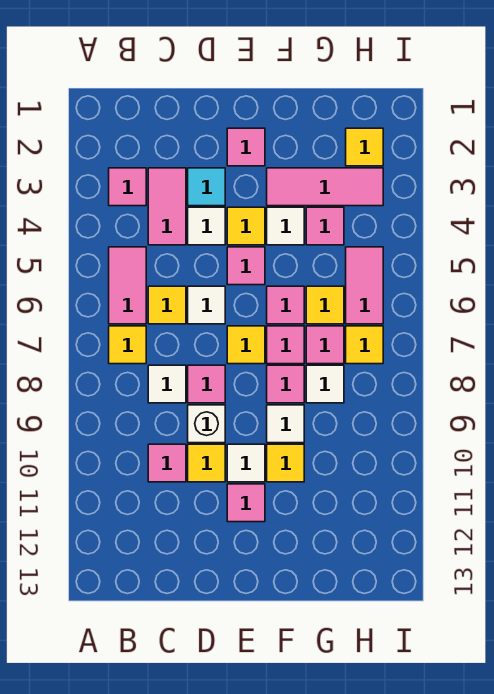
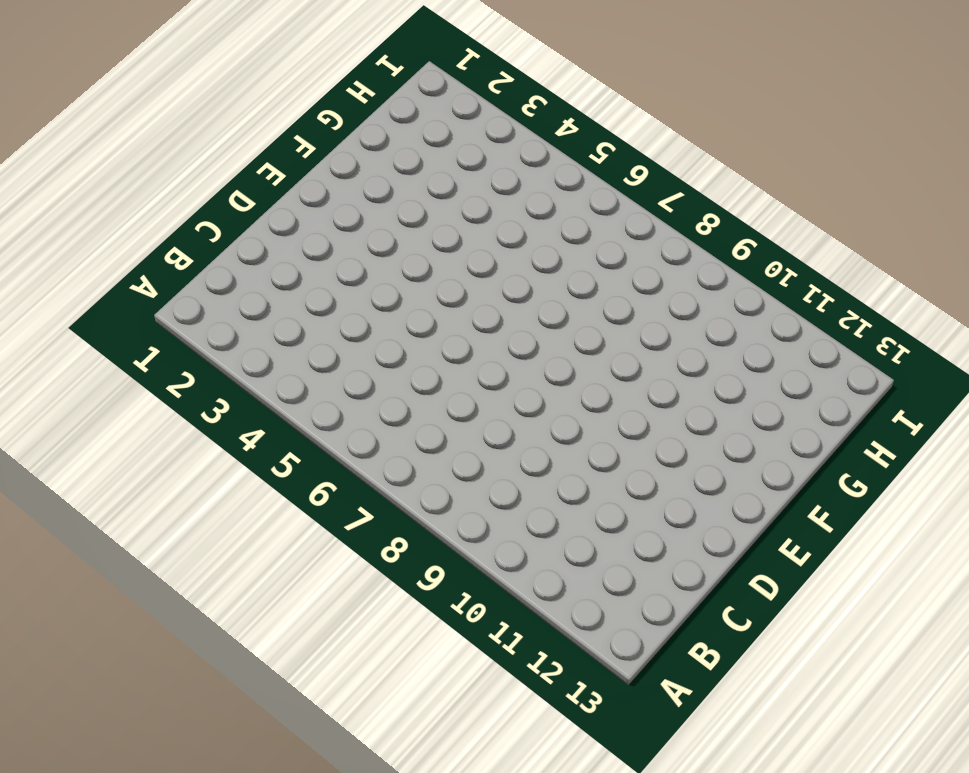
none -> pink tile B3 level 1
none -> pink tile B5:B6 level 1
none -> yellow tile B7 level 1
none -> pink tile C3:C4 level 1

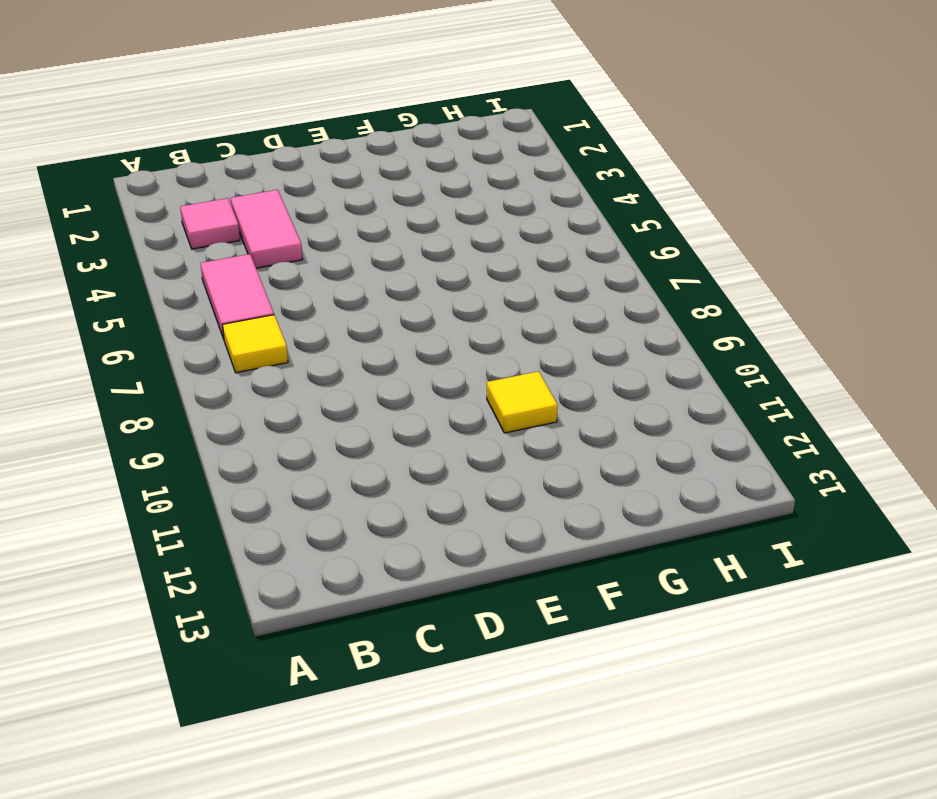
none -> yellow tile C6 level 1
none -> white tile C8 level 1
none -> pink tile C10 level 1
none -> cyan tile D3 level 1

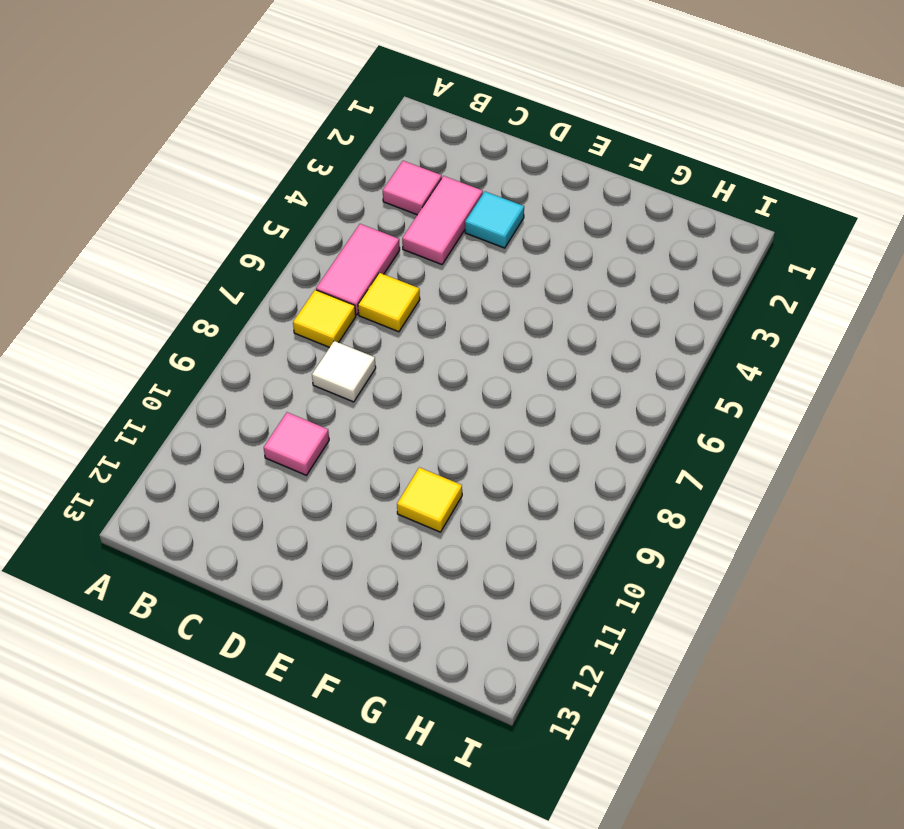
none -> white tile D4 level 1
none -> white tile D6 level 1
none -> pink tile D8 level 1
none -> white brick D9 level 1

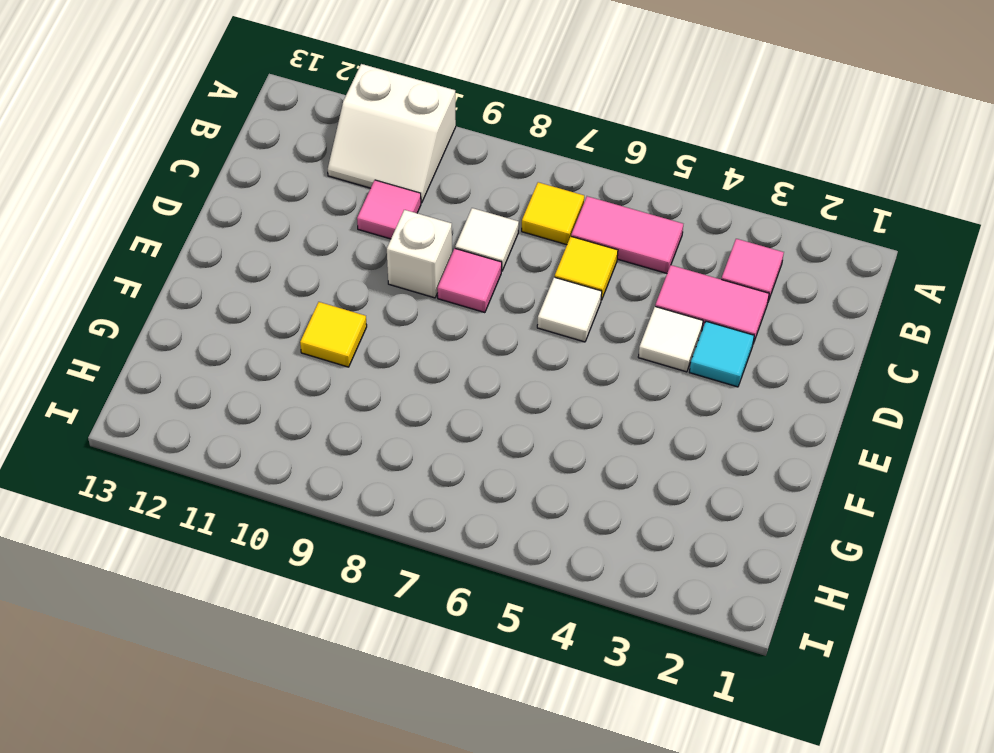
white slope A10:B11 level 1 top A -> none
none -> yellow tile D10 level 1
none -> pink tile E2 level 1
none -> yellow tile E4 level 1
none -> pink tile E5 level 1

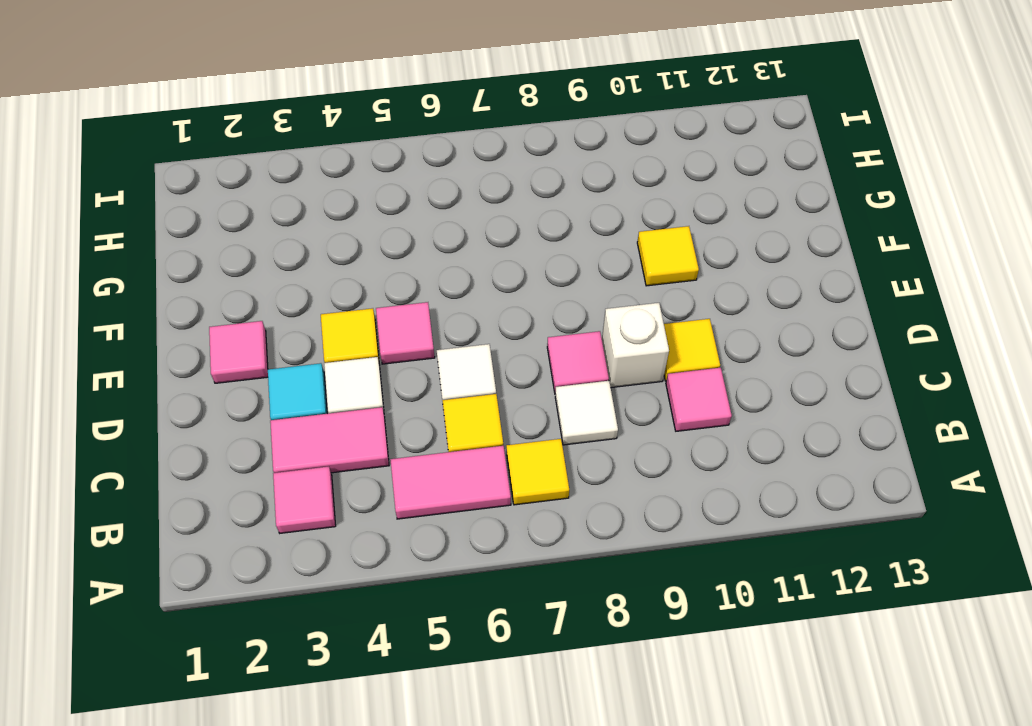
none -> yellow tile E7 level 1
none -> white tile E10 level 1
none -> pink tile E11 level 1
none -> pink tile F3:H3 level 1

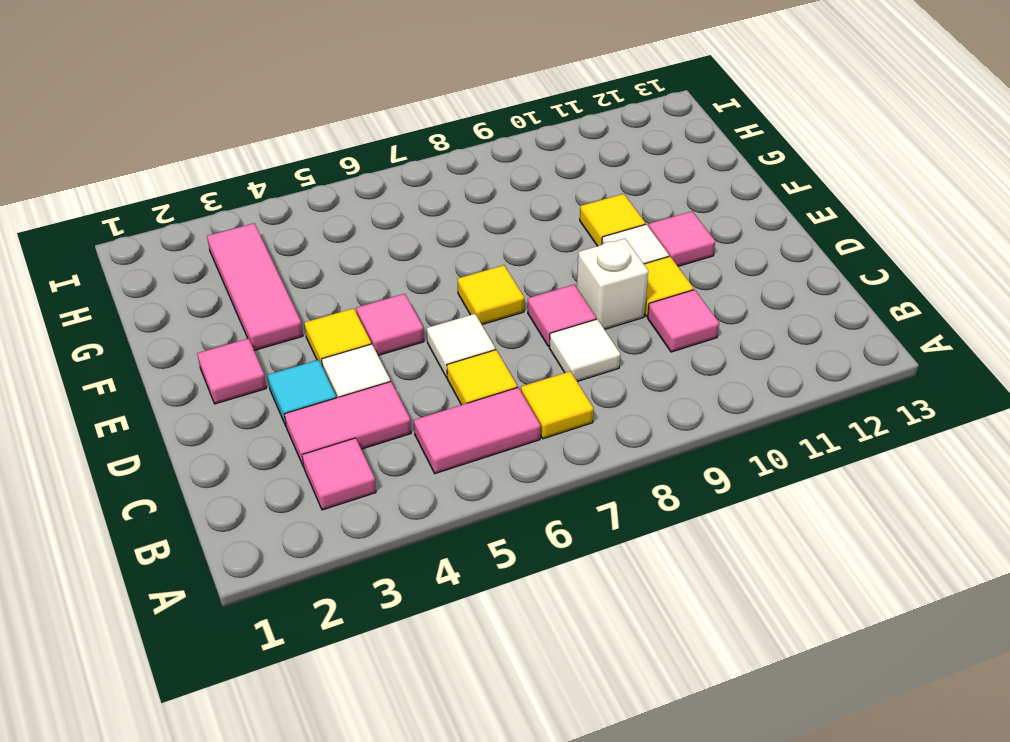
none -> white tile F4 level 1
none -> pink tile F6 level 1
none -> pink tile F7 level 1
none -> pink tile F8 level 1

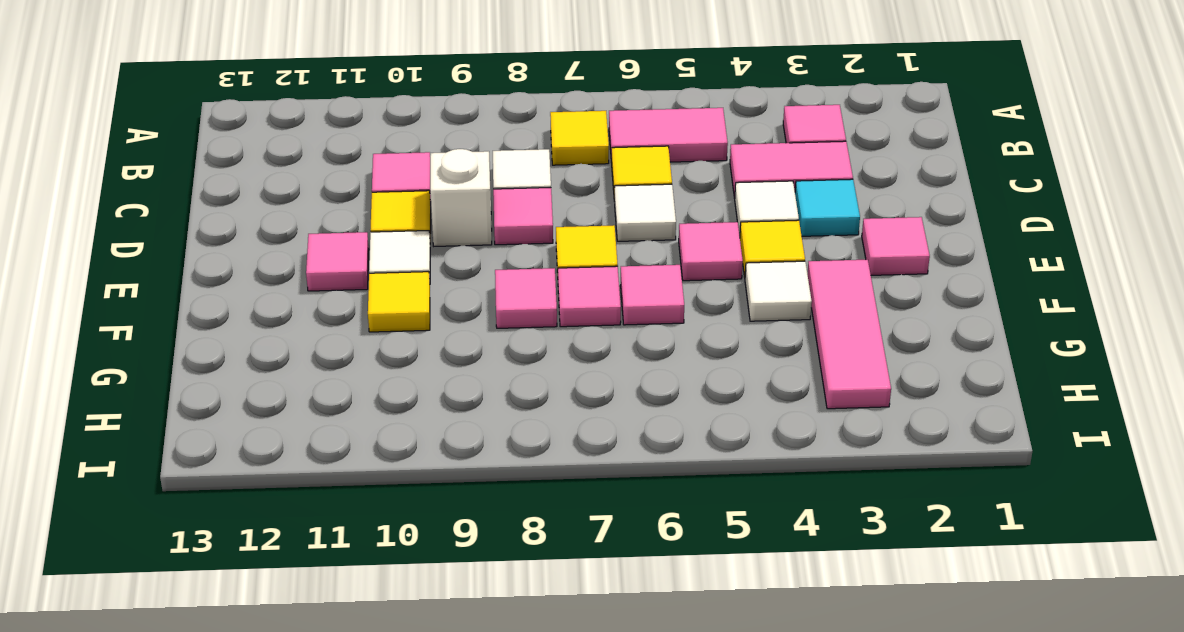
none -> white tile F9 level 1
none -> pink tile G4 level 1
none -> yellow tile G6 level 1
none -> pink tile G7 level 1

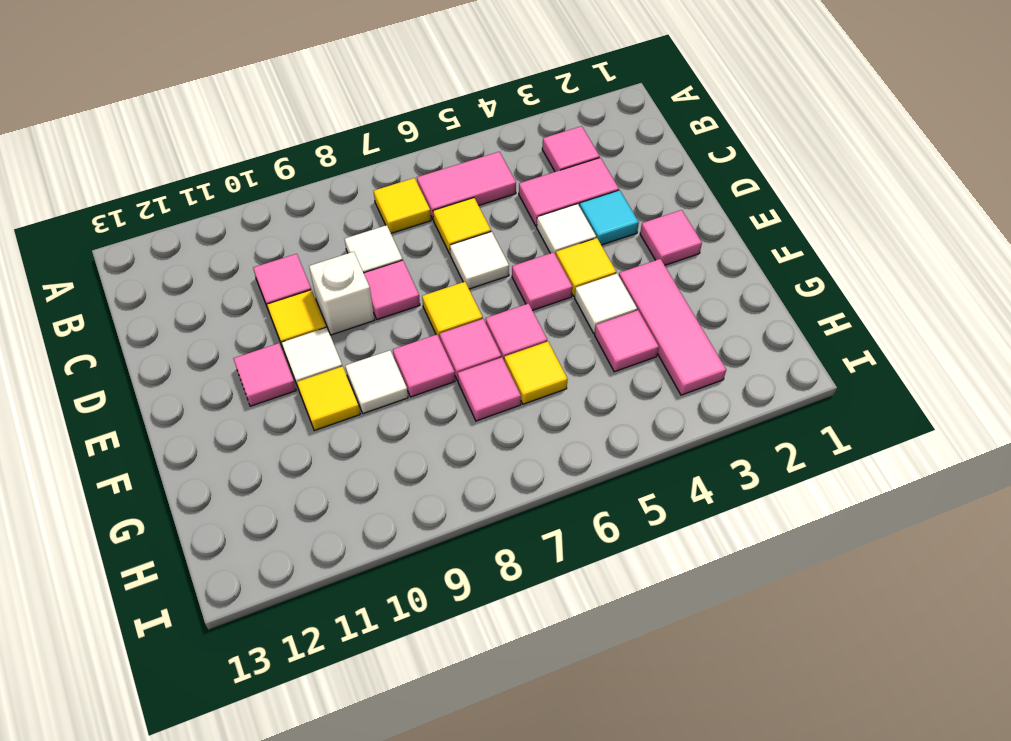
none -> white tile G8 level 1
none -> yellow tile H2 level 1
none -> pink tile H5:H6 level 1
none -> yellow tile H7 level 1

